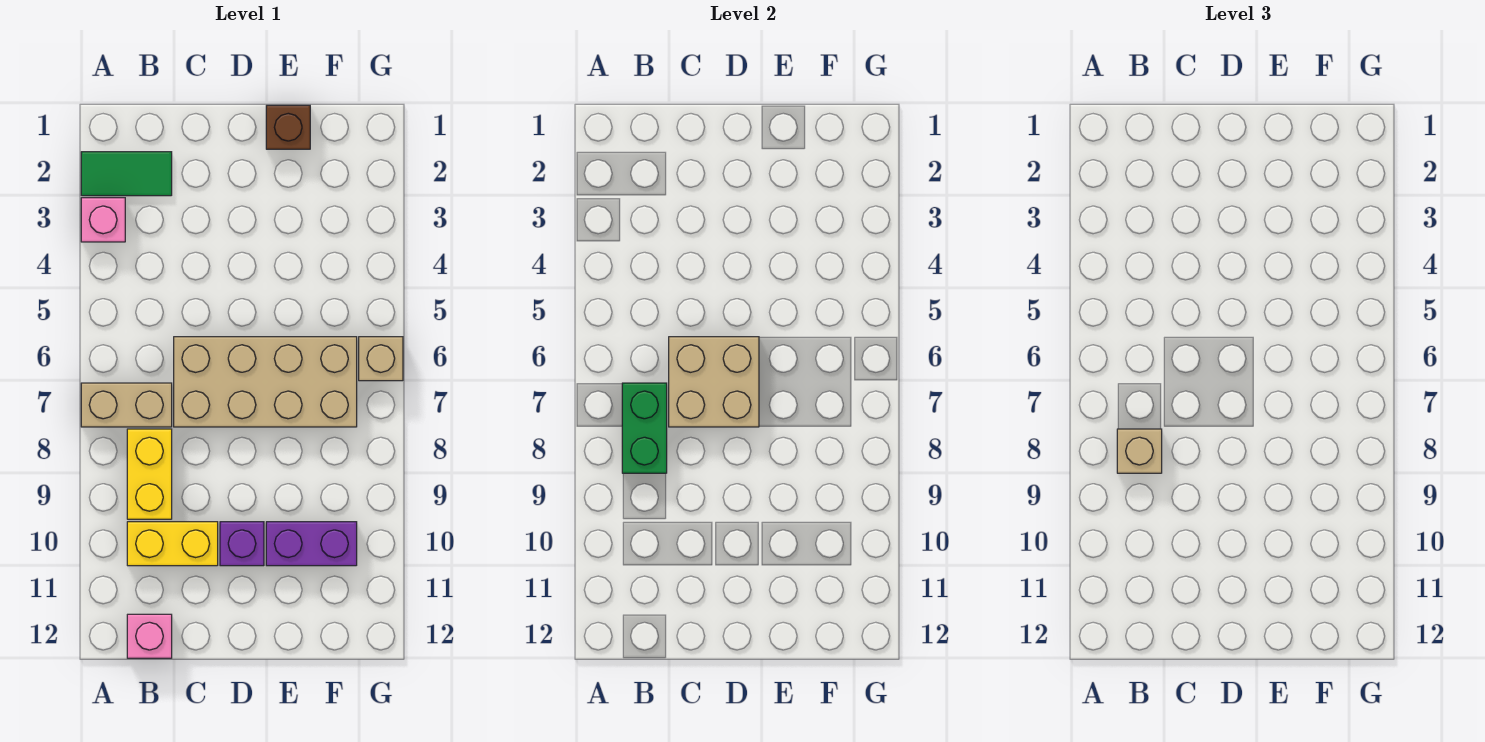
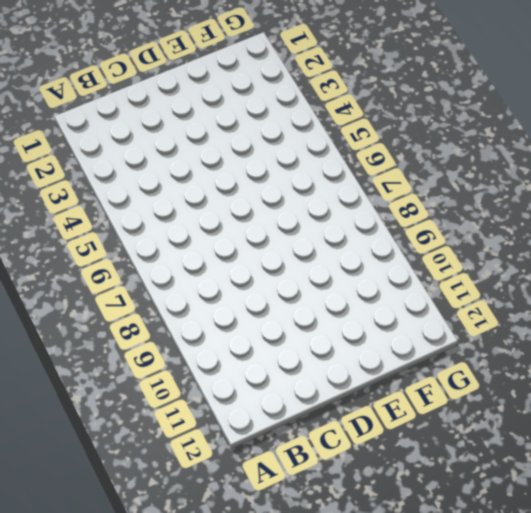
none -> green tile A2:B2 level 1
none -> pink brick A3 level 1
none -> tan brick A7:B7 level 1

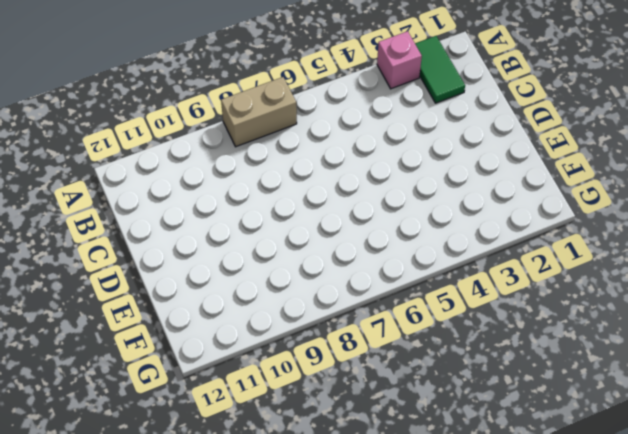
tan brick A7:A8 level 1 -> tan brick A7:B7 level 1
none -> yellow brick B8:B9 level 1
none -> yellow brick B10:C10 level 1
none -> pink brick B12 level 1

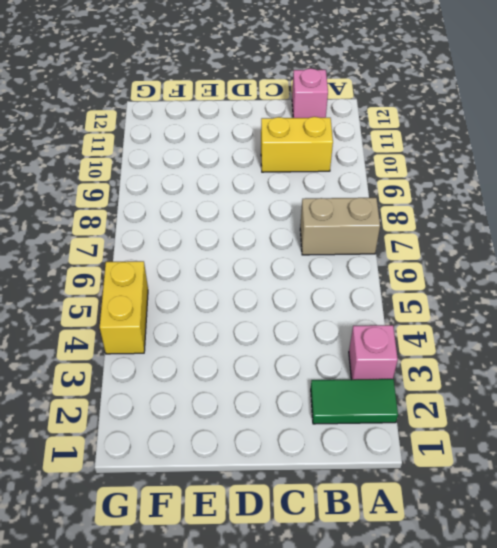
yellow brick G4:G5 level 1 -> yellow brick B8:B9 level 1
none -> tan brick C6:F7 level 1
none -> purple brick D10 level 1
none -> brown brick E1 level 1

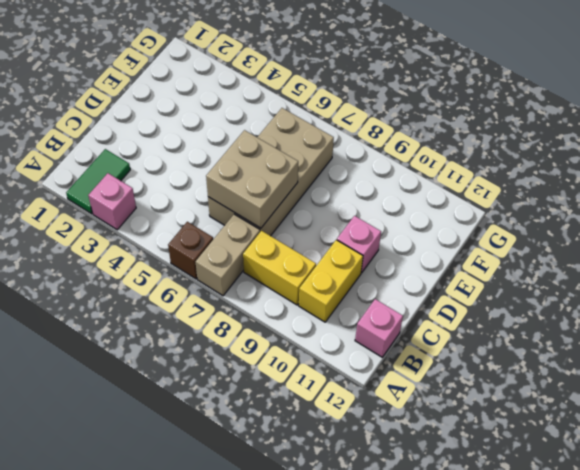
brown brick A6 level 1 -> brown brick E1 level 1
pink brick D10 level 1 -> purple brick D10 level 1
none -> purple brick E10:F10 level 1
none -> tan brick G6 level 1
none -> green brick B7:B8 level 2

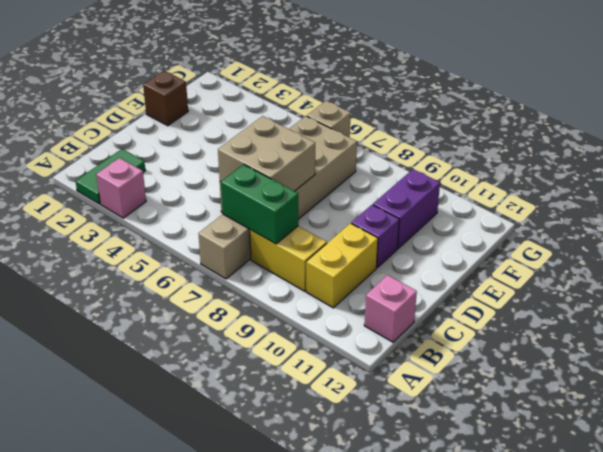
none -> tan brick B8 level 3

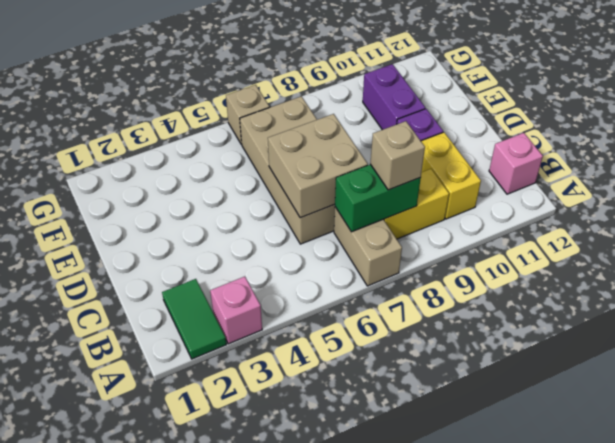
none -> brown brick E1 level 1

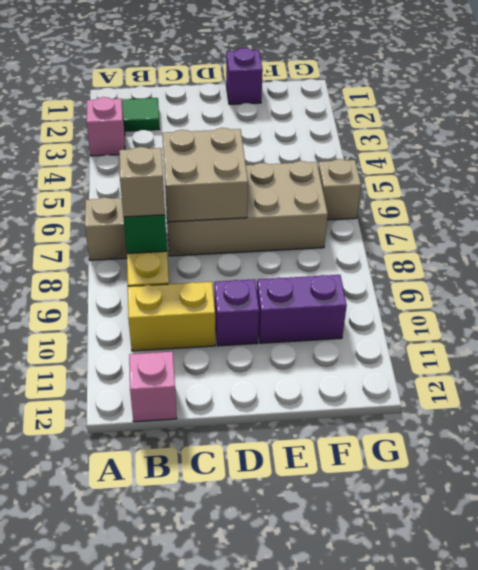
purple brick E1 level 1 -> brown brick E1 level 1

